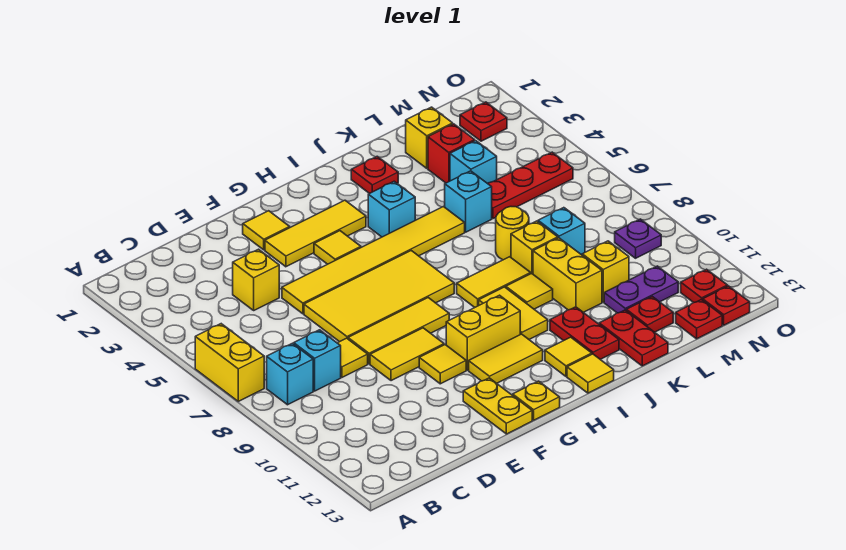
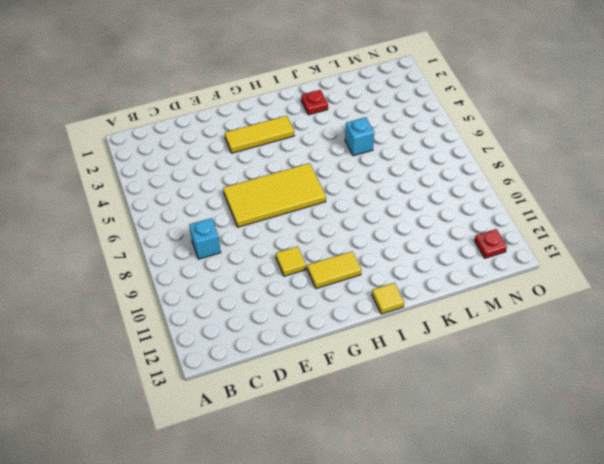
none -> yellow brick A6:A7 level 1
none -> cyan brick B8 level 1
none -> yellow brick D4 level 1
none -> yellow tile D8 level 1

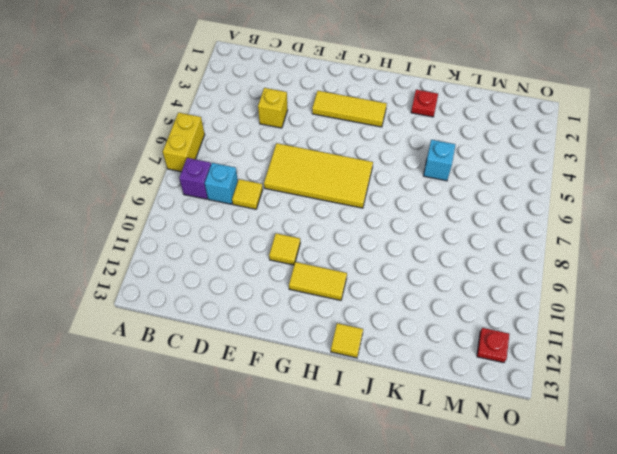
purple brick B8 level 1 -> cyan brick B8 level 1
none -> yellow tile E5:J5 level 1
none -> yellow tile E8:G8 level 1
none -> yellow tile E9:F9 level 1
none -> yellow tile F2 level 1

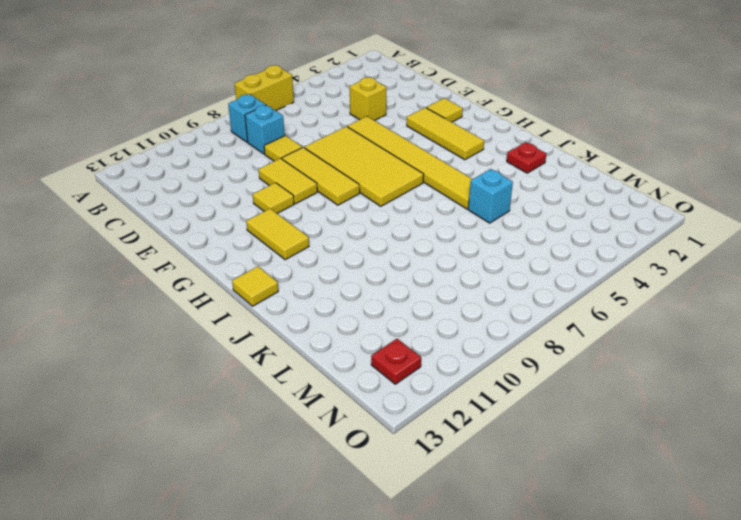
none -> yellow plate F12:F13 level 1
none -> yellow tile G4 level 1
none -> yellow brick G10:H10 level 1
none -> yellow plate G13 level 1

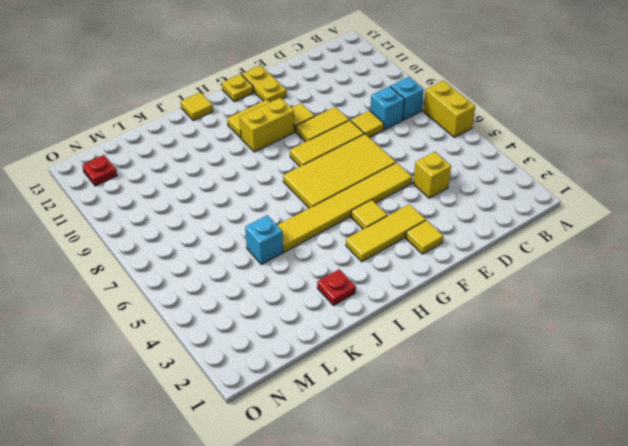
none -> cyan brick I4 level 1
none -> yellow tile I8:J8 level 1
none -> yellow tile I9:I10 level 1
none -> yellow tile I12 level 1

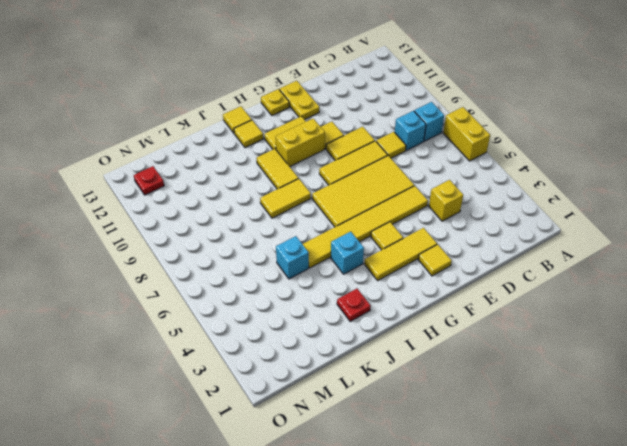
none -> yellow tile J9 level 1
none -> red plate J11:J12 level 1
none -> yellow round brick K7 level 1
none -> yellow brick K8 level 1

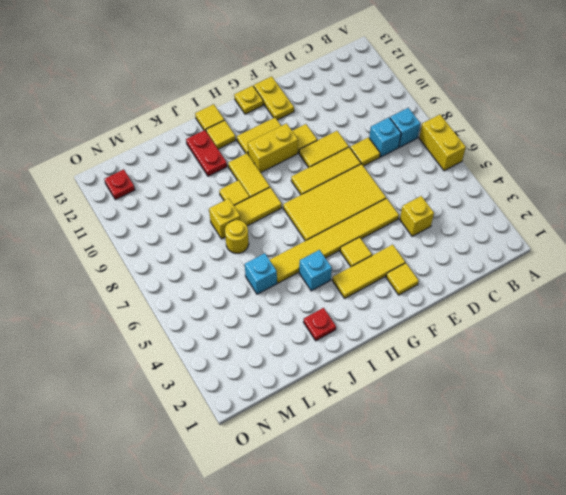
none -> yellow brick K9:K10 level 1
none -> red plate K12:K13 level 1
none -> yellow brick L2 level 1
none -> red brick L3 level 1

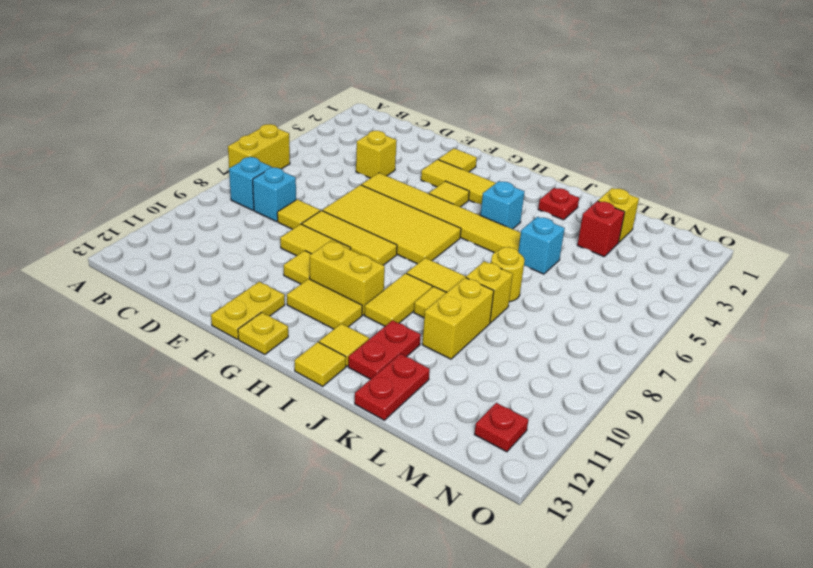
none -> cyan brick L4 level 1
none -> red plate L5:N5 level 1
none -> cyan brick L8 level 1
none -> yellow brick L10 level 1

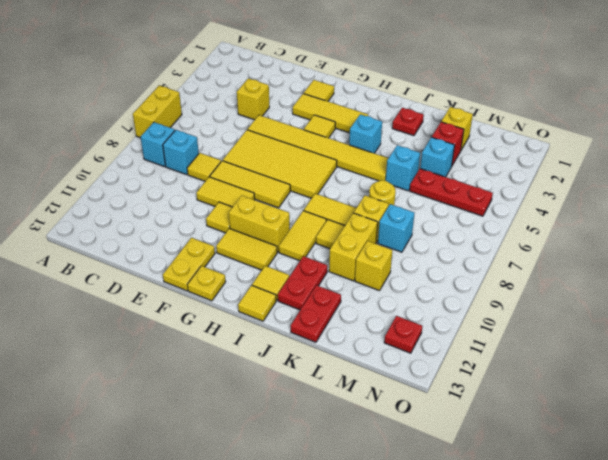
none -> purple plate L11:M11 level 1
none -> red plate L12 level 1
none -> red plate M13 level 1
none -> red plate N2 level 1

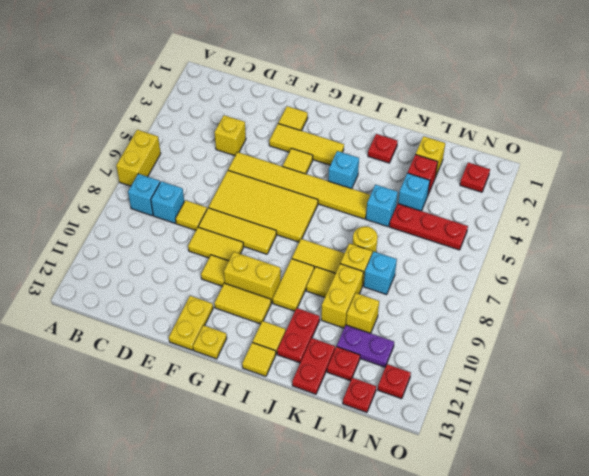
none -> purple plate N9 level 1
none -> red plate N13 level 1

